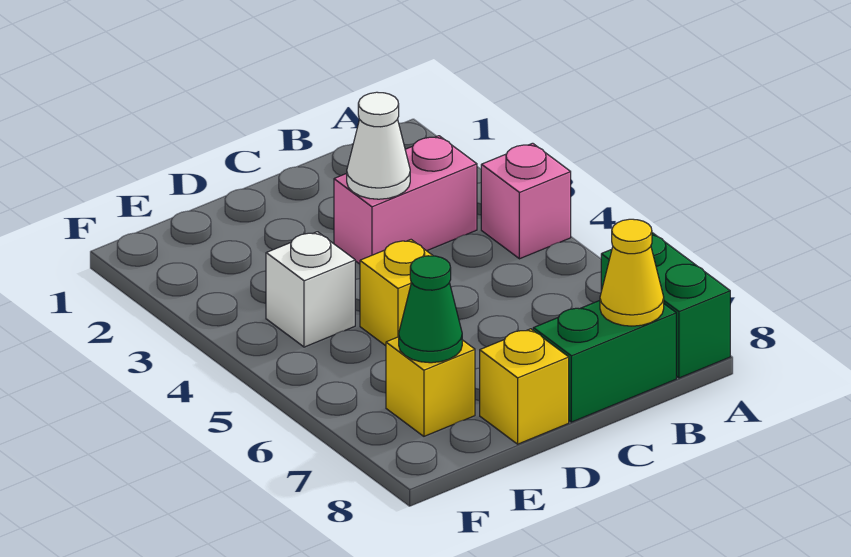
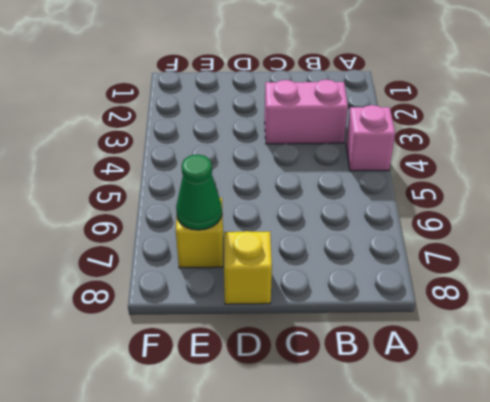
none -> green brick A7:A8 level 1
none -> green brick B8:C8 level 1

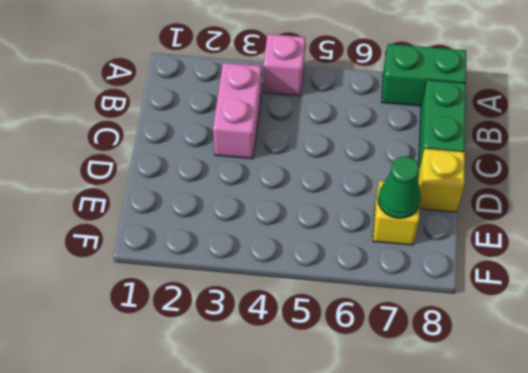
none -> yellow brick D5 level 1
none -> white brick E4 level 1

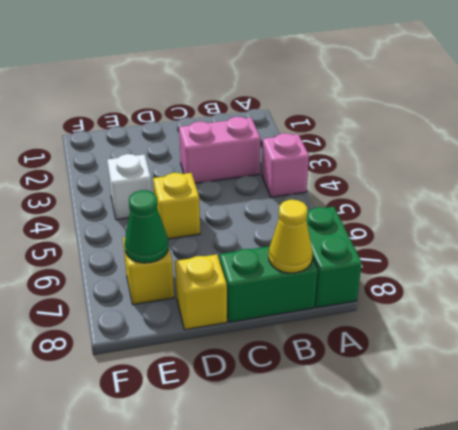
none -> white cone C3 level 2

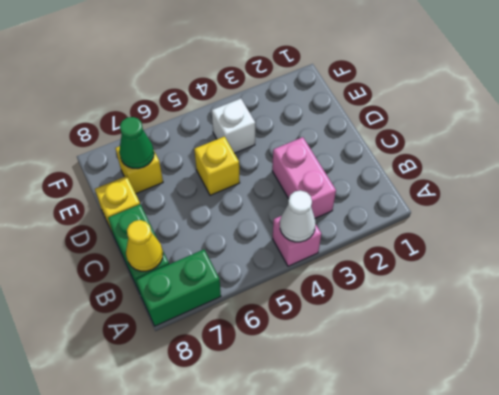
white cone A4 level 2 -> white cone C3 level 2

